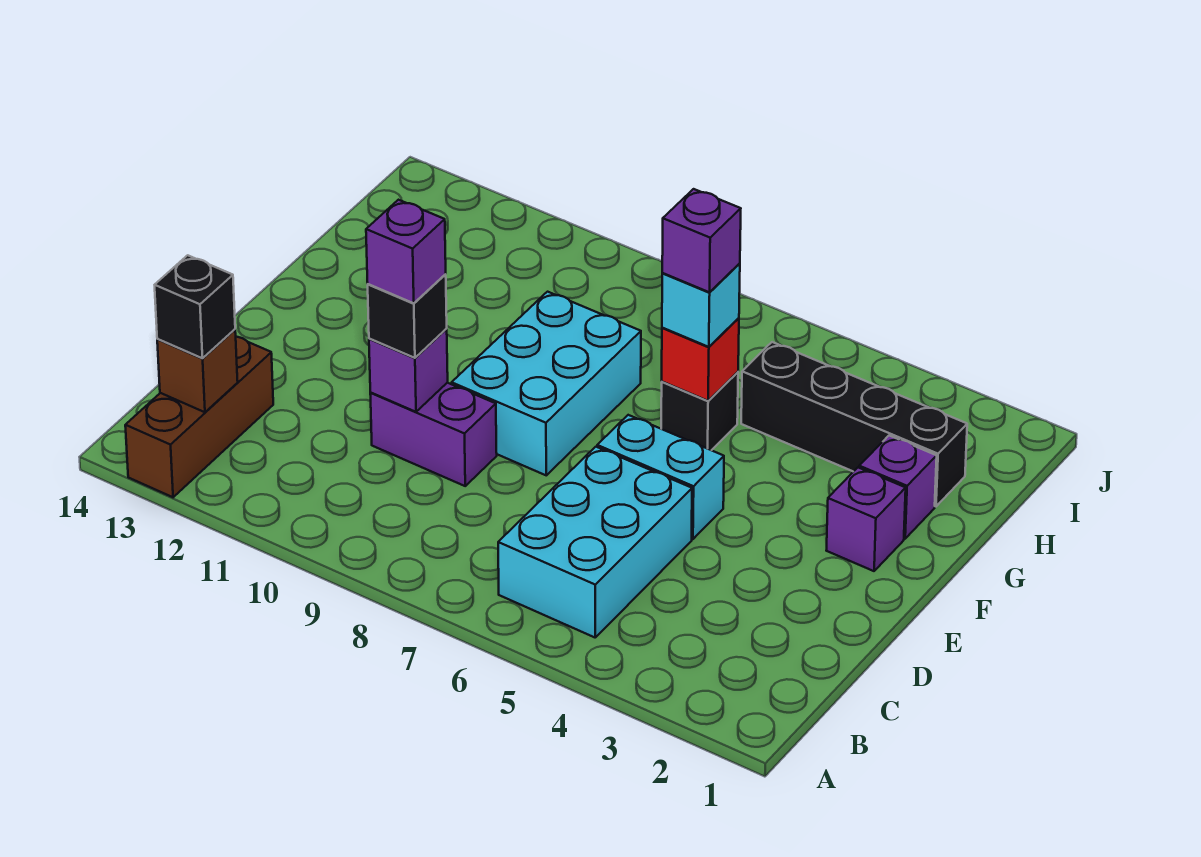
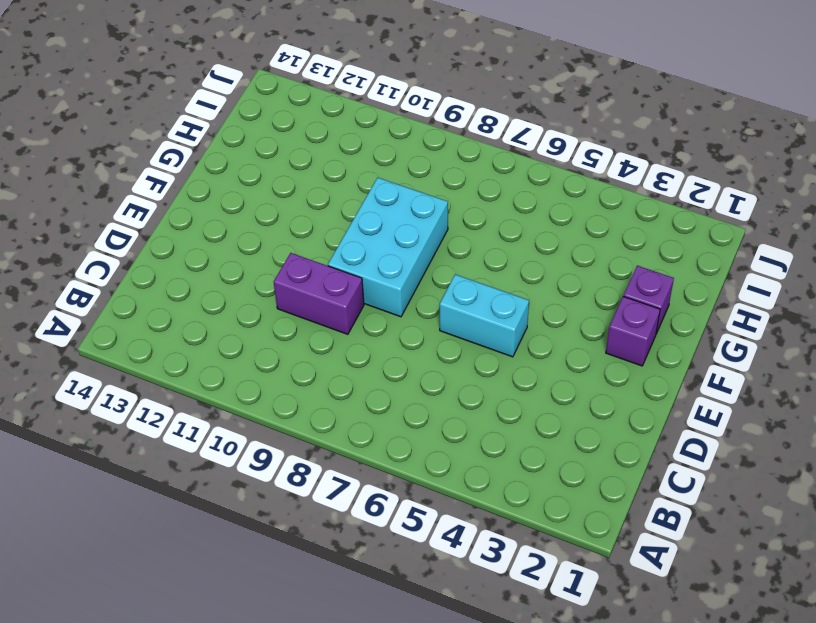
none -> brown brick A13:C13 level 1
none -> cyan brick B5:D6 level 1
none -> black brick G6 level 1

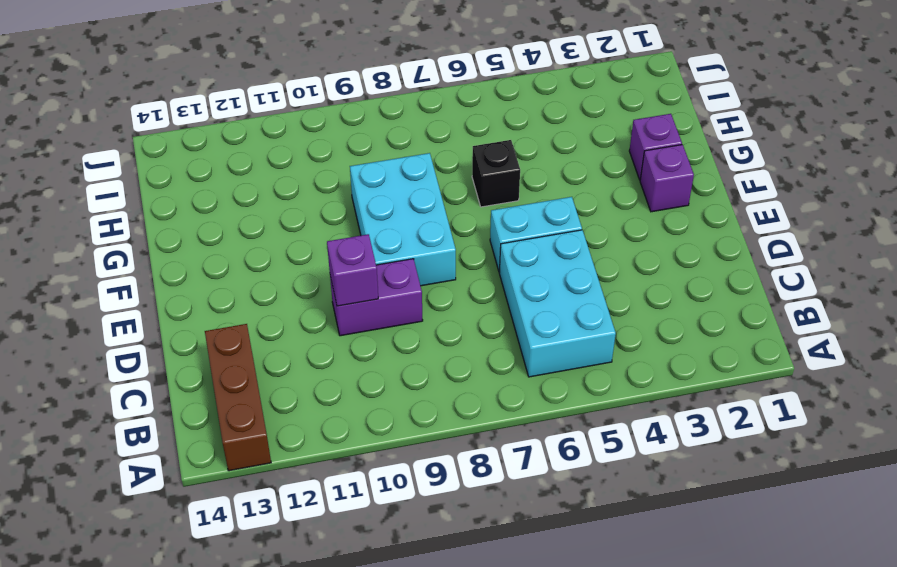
none -> black brick H2:H5 level 1
none -> brown brick B13 level 2
none -> red brick G6 level 2

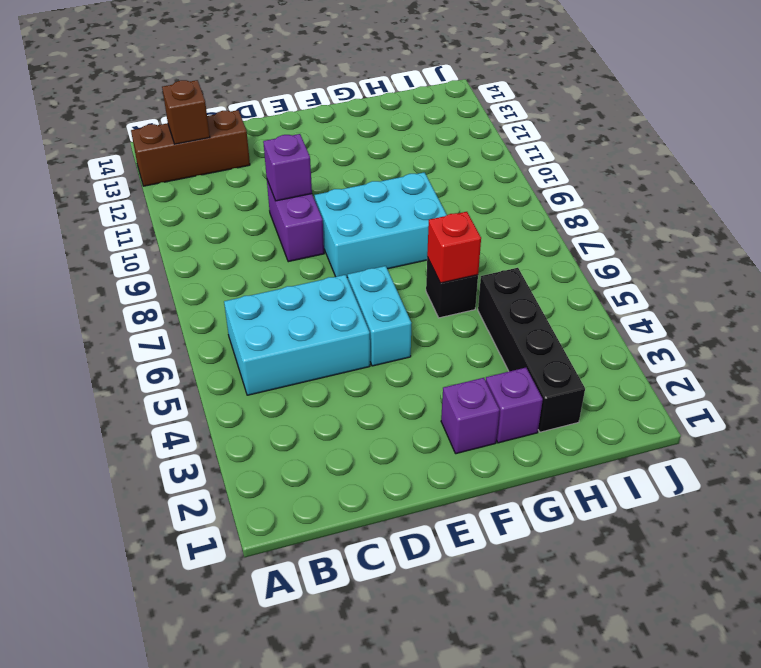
none -> black brick B13 level 3
none -> black brick D10 level 3
none -> cyan brick G6 level 3

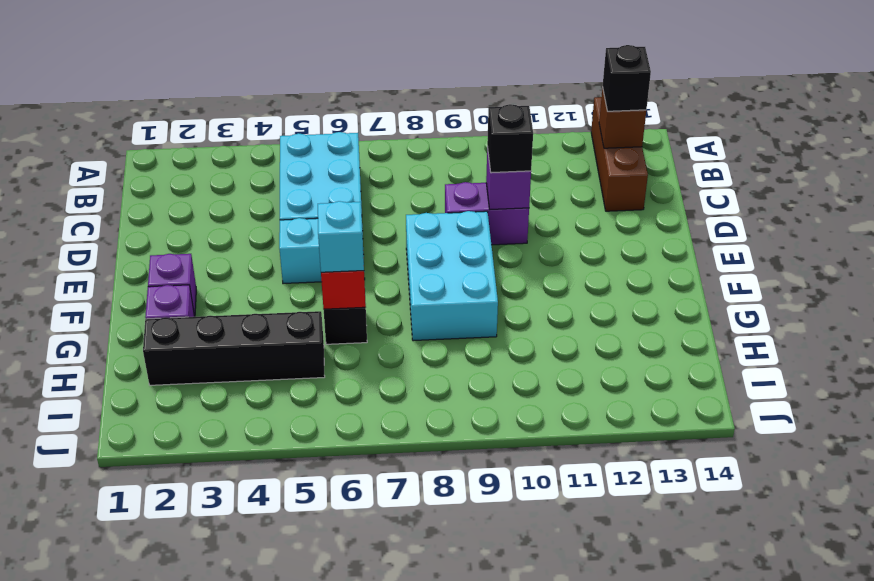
none -> purple brick D10 level 4
none -> purple brick G6 level 4

